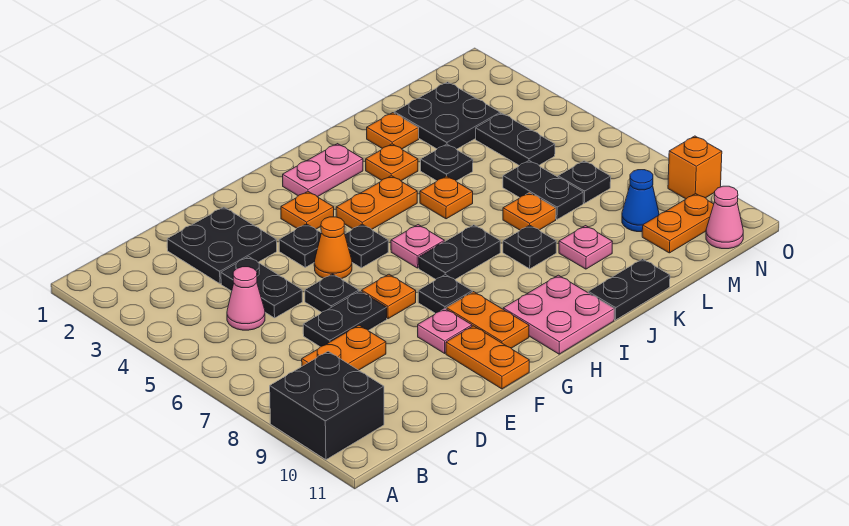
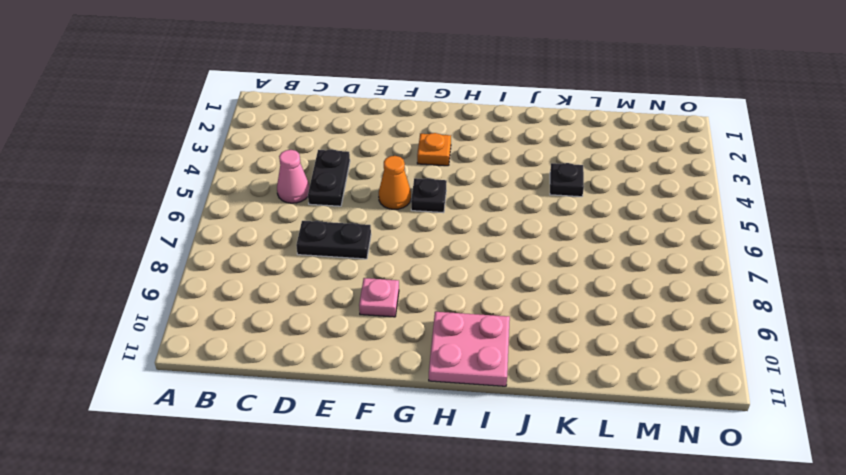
none -> black brick A9:B10 level 1
none -> orange plate C8:D8 level 1
none -> black plate D2:E3 level 1
none -> black plate E6 level 1

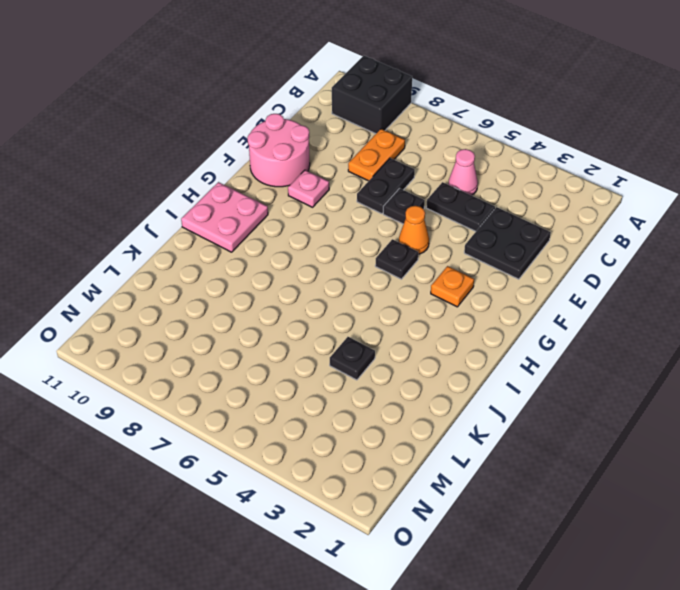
pink round brick E10:F11 level 1 -> orange plate F10:F11 level 1
none -> black plate F4 level 1
none -> orange plate F7 level 1
none -> black plate G8 level 1
none -> orange plate G9:G10 level 1

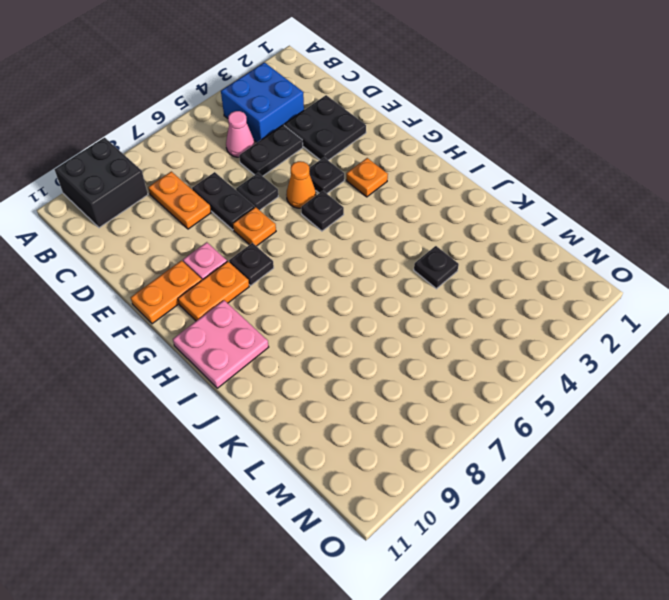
blue brick B3:C4 level 1 -> none
none -> pink plate H2:I2 level 1
none -> orange plate H4:I4 level 1
none -> pink plate H6 level 1
none -> black plate H7:I7 level 1

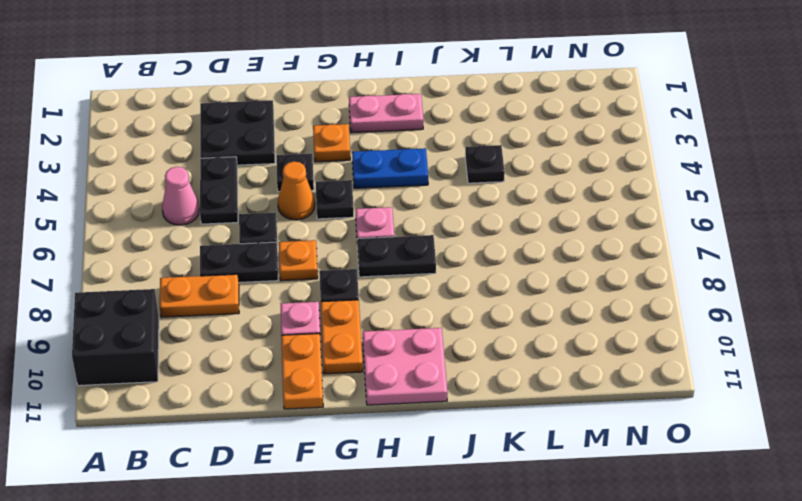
blue plate H4:I4 level 1 -> orange plate H4:I4 level 1
none -> orange plate J3 level 1
none -> orange plate J5 level 1
none -> black plate J8 level 1
none -> black plate J11:K11 level 1

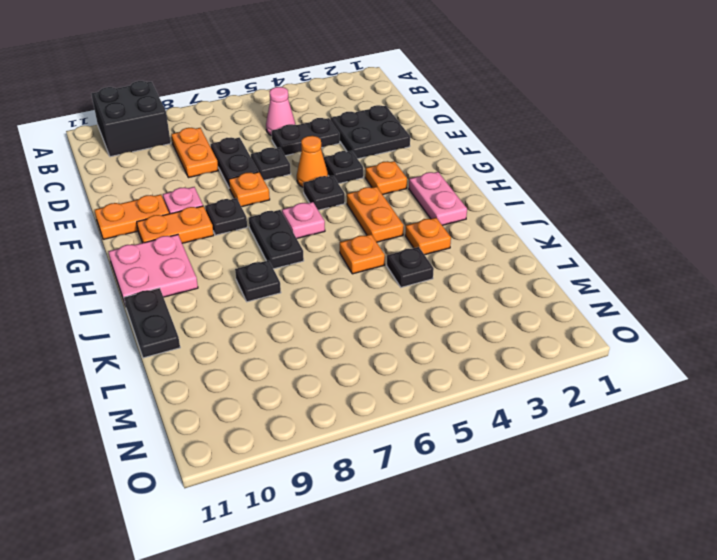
none -> orange plate K2 level 1
none -> orange plate K7 level 1
none -> pink plate K9 level 1
none -> black plate L2:M3 level 1

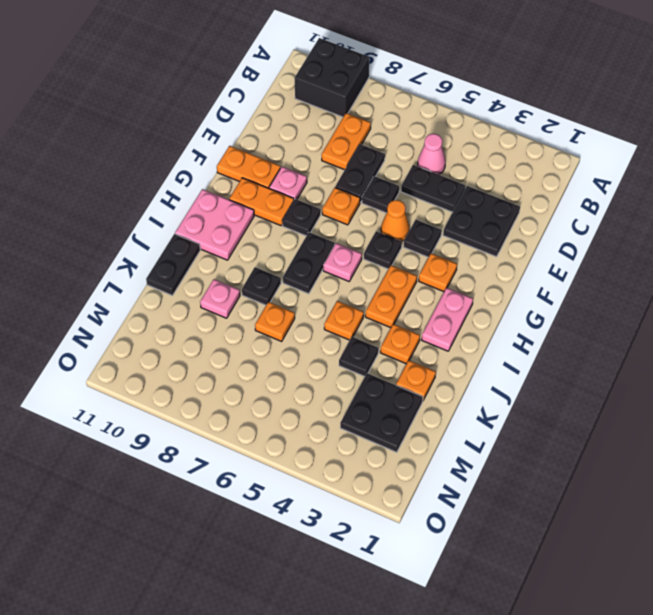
none -> black plate L6:L7 level 1
none -> black plate M4:M5 level 1
none -> black plate M7 level 1
none -> blue cone M9 level 1

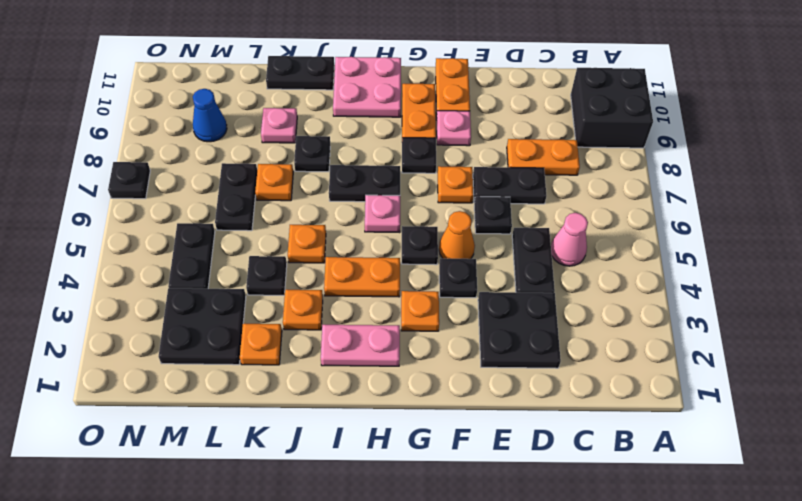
black plate O7 level 1 -> black plate M7 level 1
none -> orange plate M10:N10 level 1
none -> pink cone N11 level 1
none -> orange brick O9 level 1

